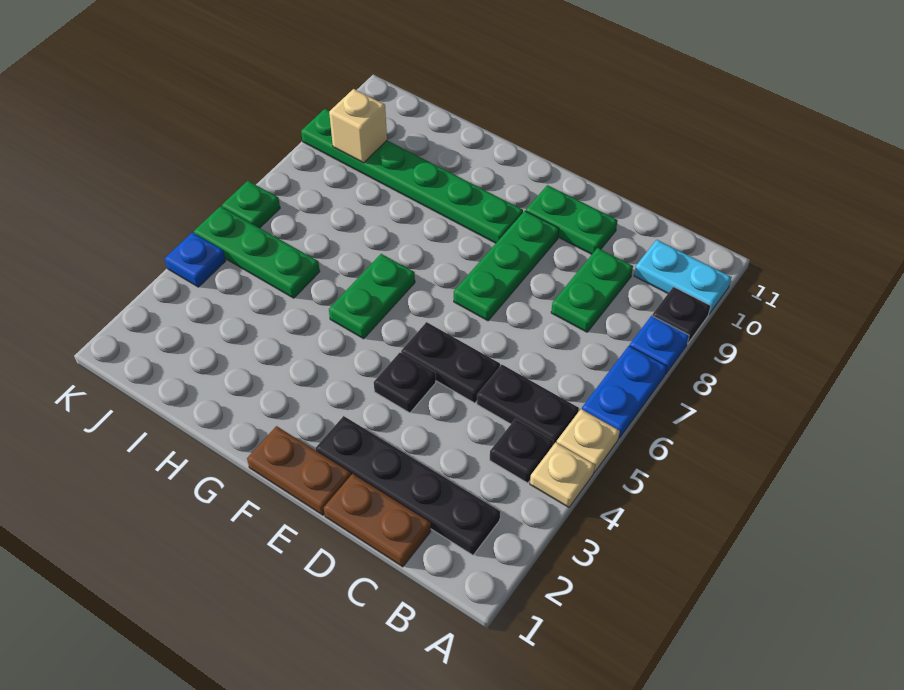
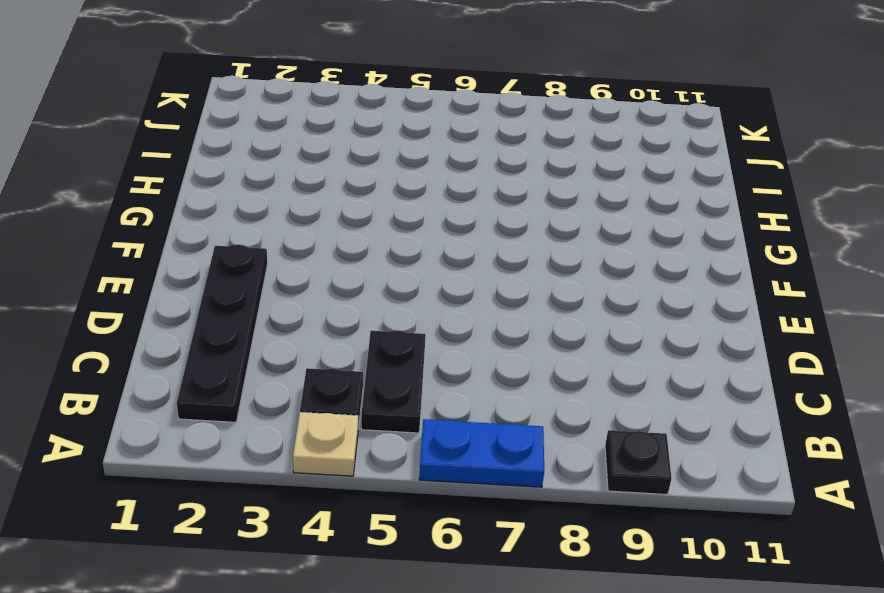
none -> tan plate A5 level 1
none -> blue plate A8 level 1
none -> cyan plate A10:B10 level 1

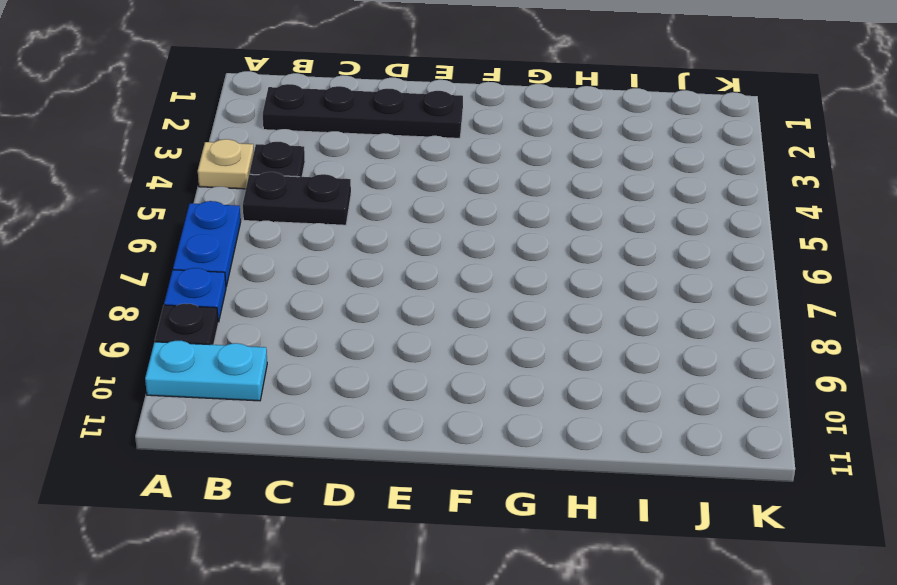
none -> tan plate A5 level 1
none -> brown plate C1:D1 level 1
none -> green plate C8:C9 level 1

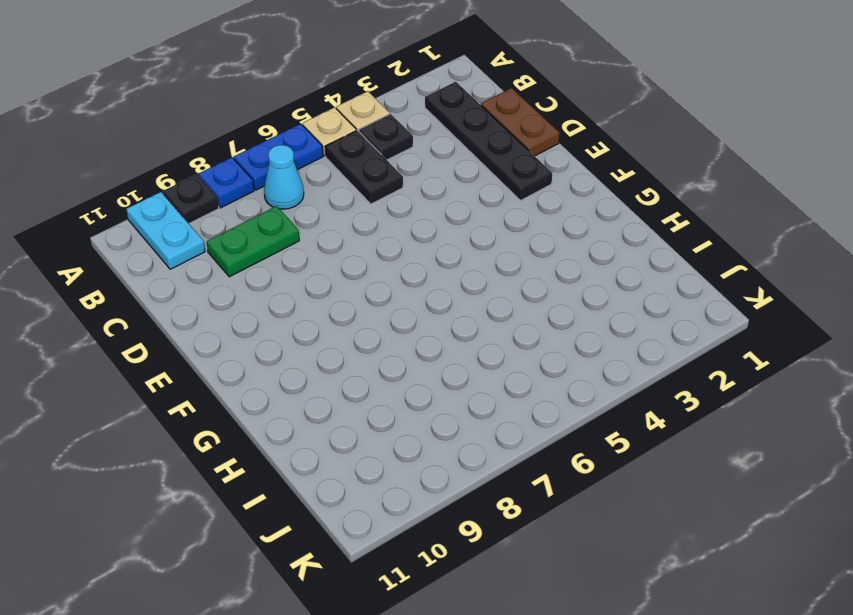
cyan cone B7 level 1 -> none
none -> black plate D5:E5 level 1
none -> green plate D10:E10 level 1
none -> brown plate E1:F1 level 1

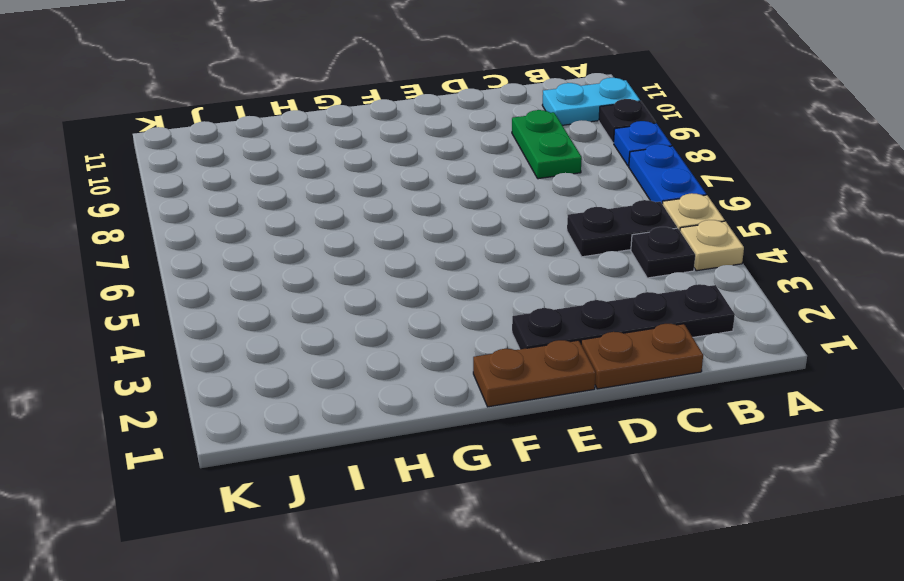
none -> black plate D5:E5 level 1
none -> green plate D10:E10 level 1
none -> black plate E4 level 1

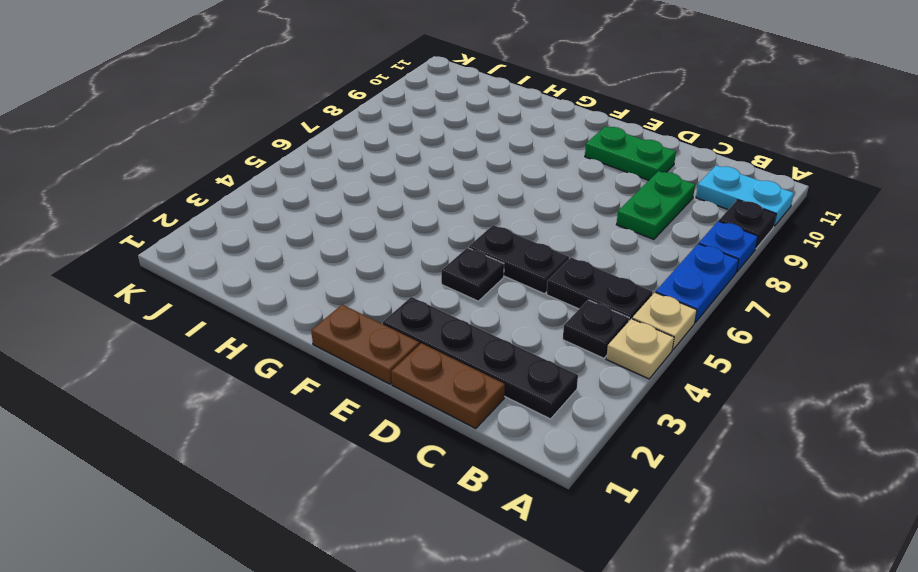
none -> green plate E7:E9 level 1
none -> green plate F9:K9 level 1
none -> green plate G5:G6 level 1

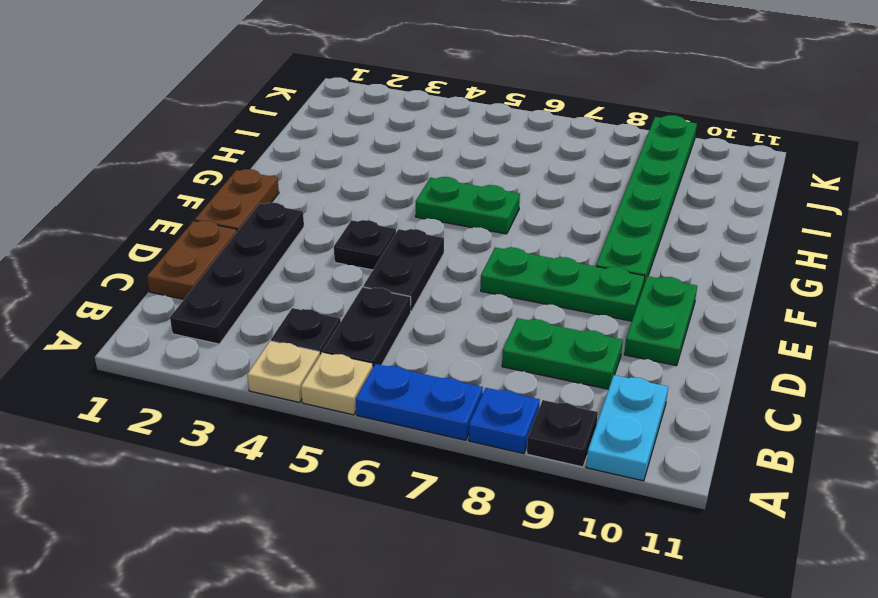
none -> green plate I5:K5 level 1
none -> blue plate K4 level 1
none -> green plate K6 level 1

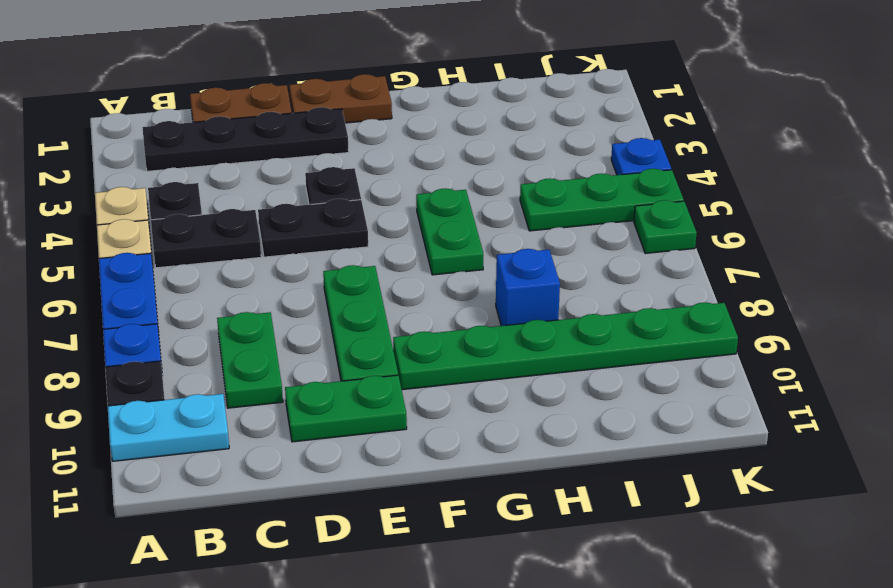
blue brick H8 level 1 -> none
none -> tan brick J9 level 2

